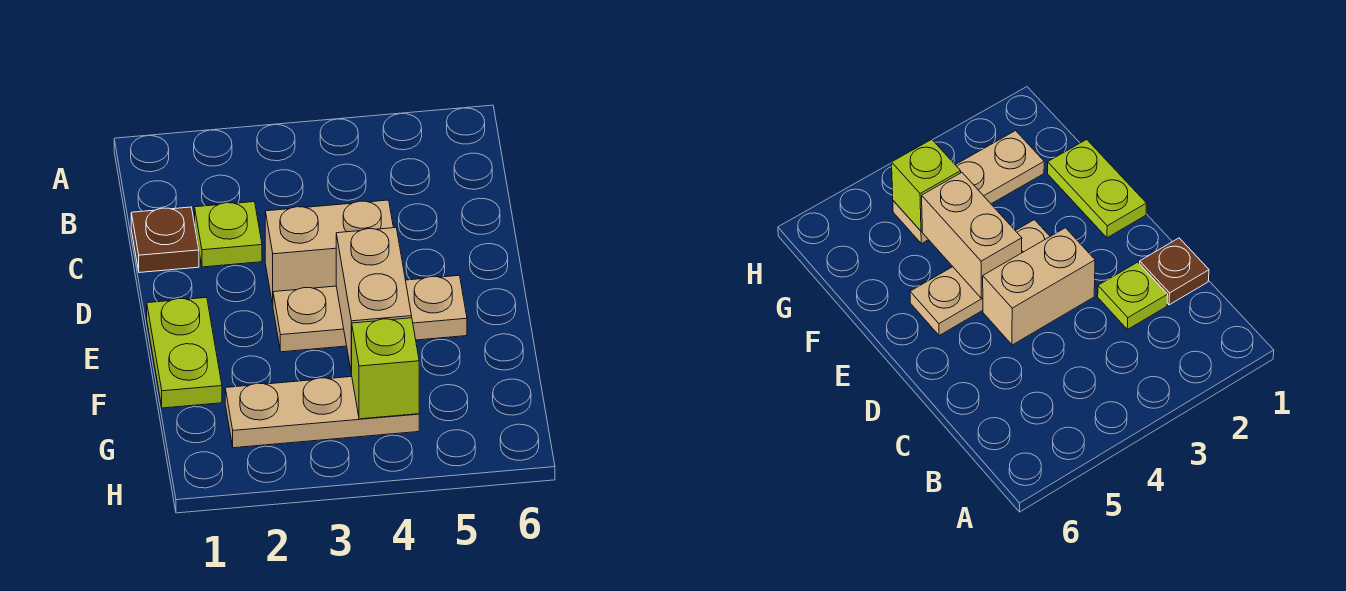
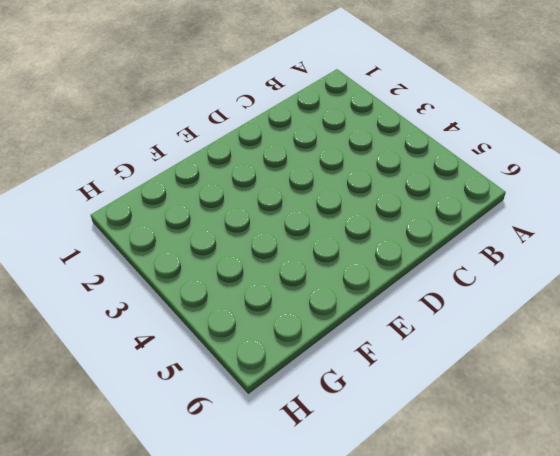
none -> brown plate C1 level 1
none -> lime plate C2 level 1

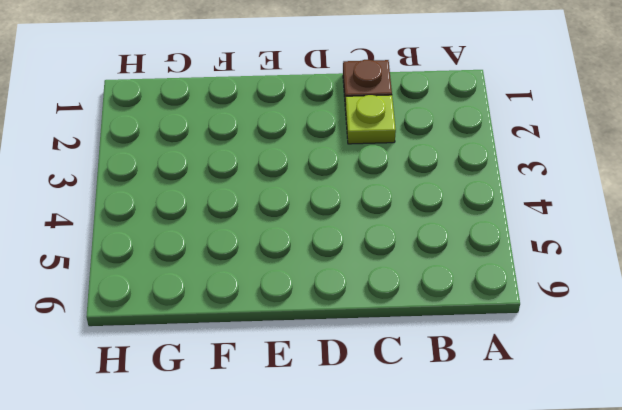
none -> tan brick D3:D4 level 1
none -> lime plate E1:F1 level 1

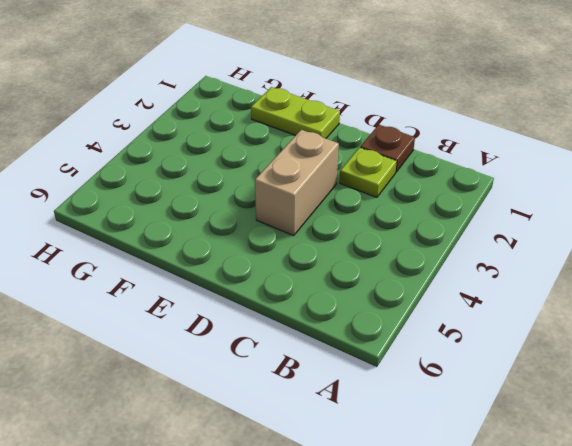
none -> tan plate E3:E5 level 1
none -> tan plate G2:G4 level 1

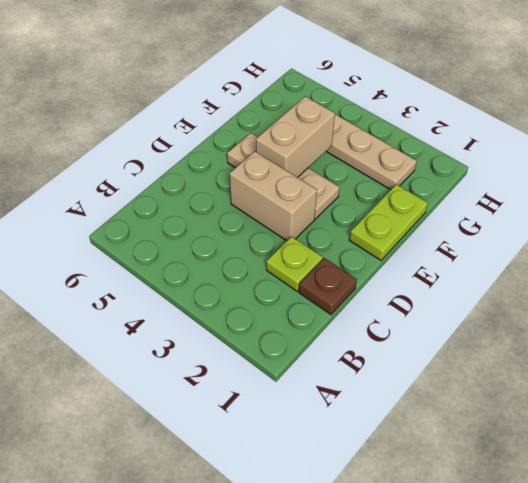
none -> lime brick G4 level 2

